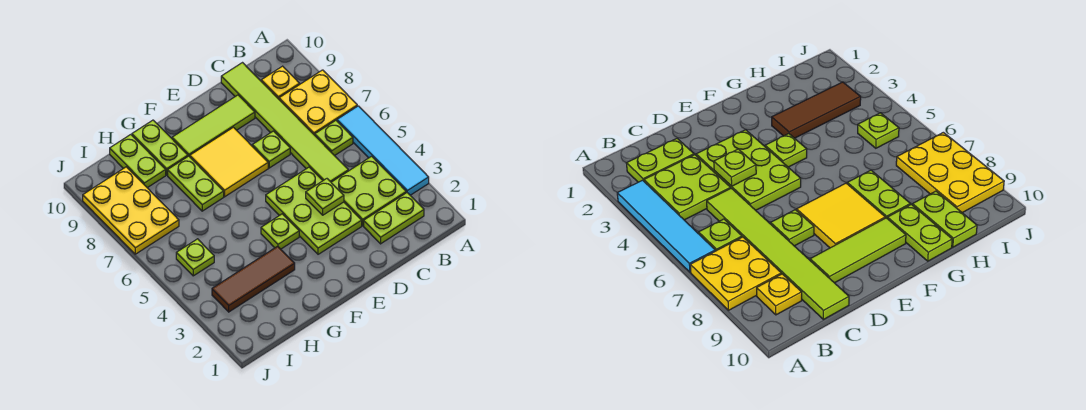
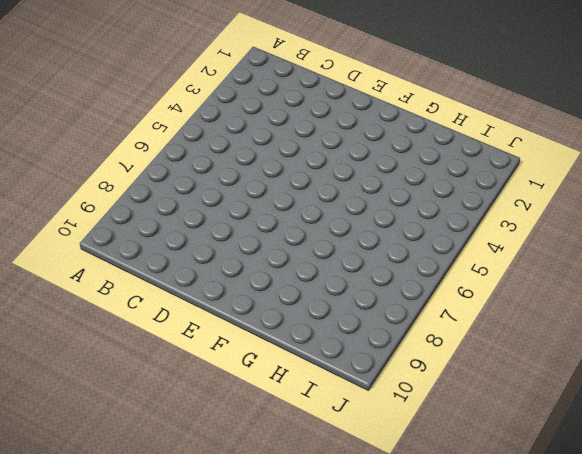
none -> cyan tile A3:A6 level 1
none -> yellow plate A7:B8 level 1
none -> lime plate B2:C2 level 1

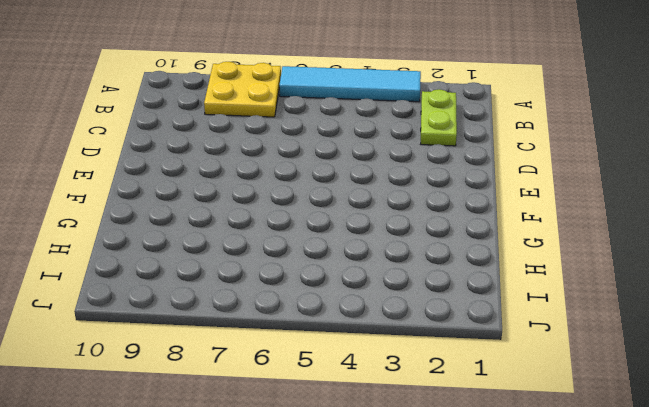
none -> lime plate B3:C4 level 1
none -> lime plate B6 level 1
none -> yellow plate B9 level 1

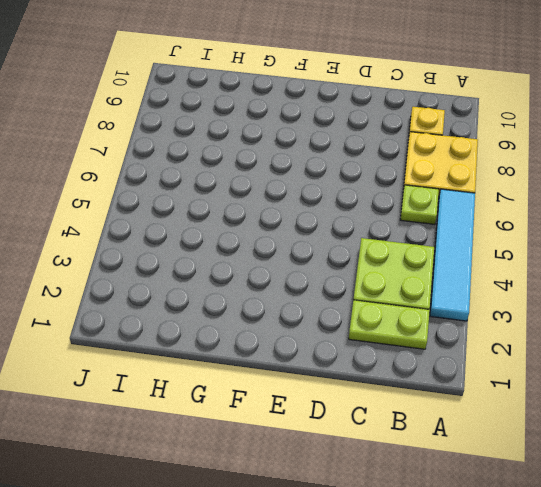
none -> lime tile C5:C10 level 1
none -> lime plate D3:E5 level 1
none -> lime plate D7 level 1

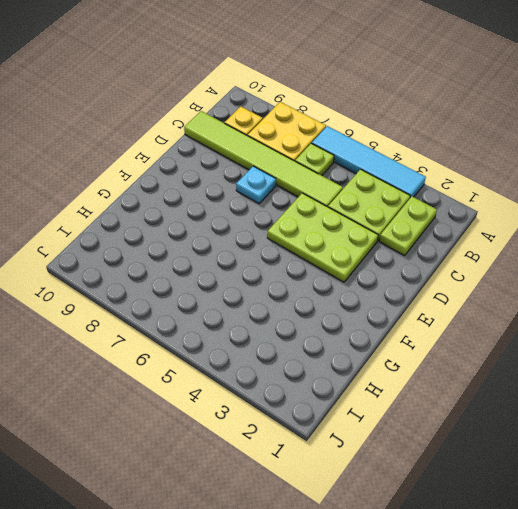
cyan plate D7 level 1 -> lime plate D7 level 1
none -> lime tile D9:F9 level 1
none -> yellow tile E7:F8 level 1
none -> lime plate F4 level 1

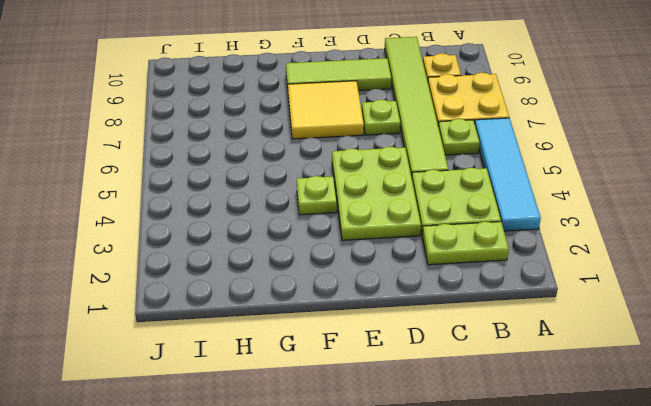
none -> brown tile G3:I3 level 1
none -> lime plate G7:G8 level 1
none -> lime plate G9:G10 level 1

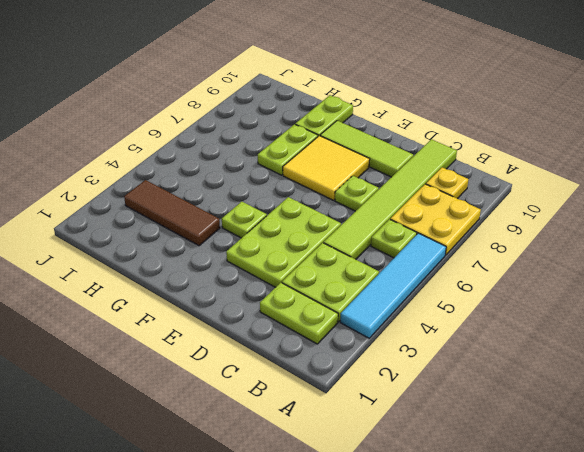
none -> lime plate H9:H10 level 1
none -> lime plate I5 level 1
none -> yellow plate I7:J9 level 1

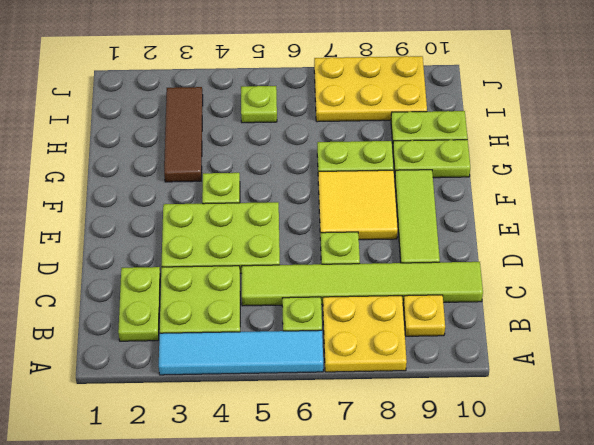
none -> lime plate D4 level 2

